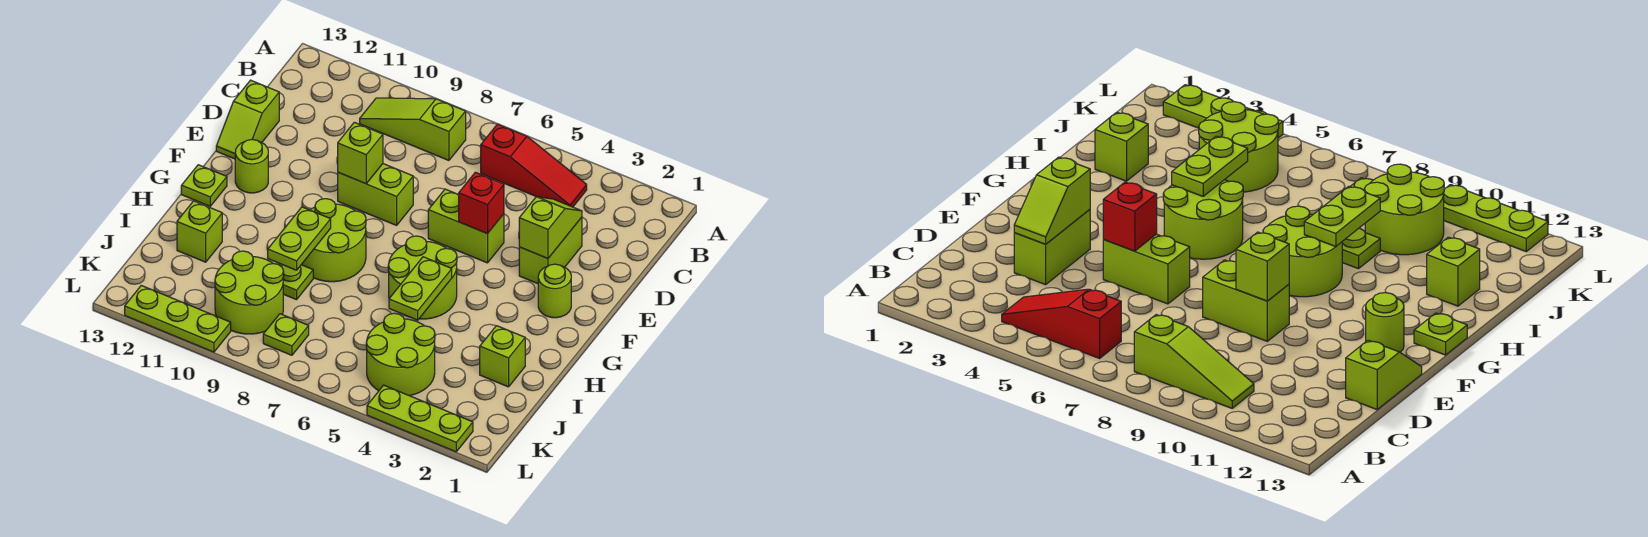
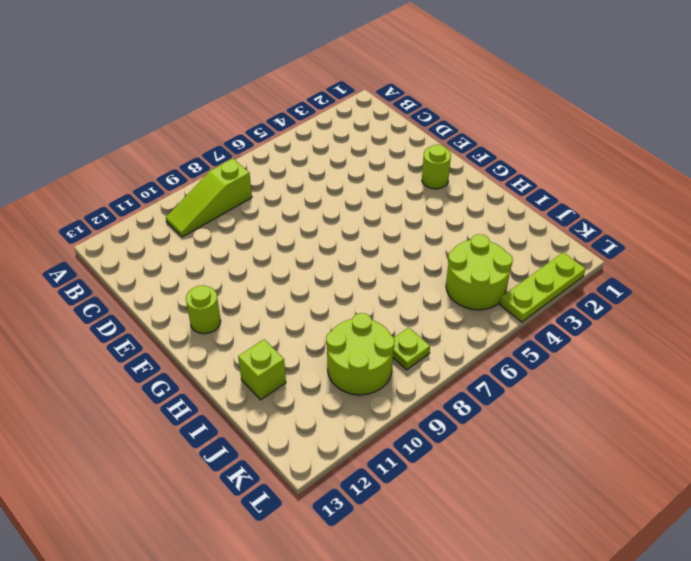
none -> red slope B4:B6 level 1 top 6
none -> lime brick D3:E3 level 1
none -> lime slope D13:E13 level 1 top D

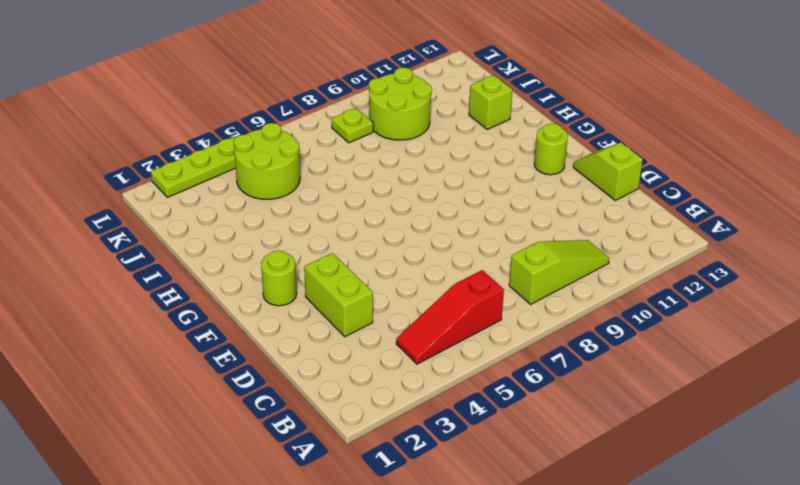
none -> lime brick E5:E6 level 1
none -> lime brick E8:E9 level 1
none -> lime round brick G5:H6 level 1

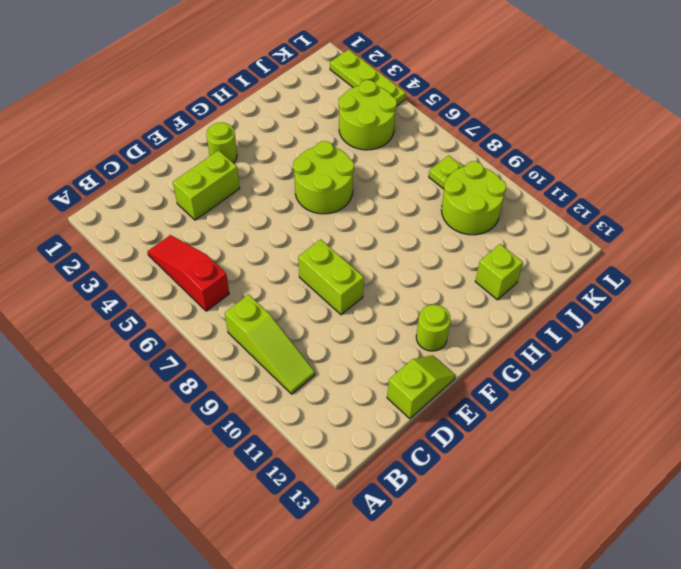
none -> lime brick E5:E6 level 1
none -> lime round brick G8:H9 level 1
none -> lime plate G13 level 1

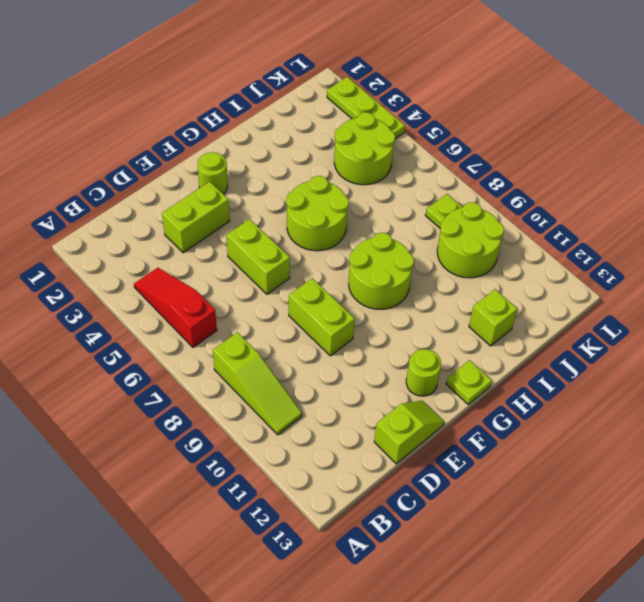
none -> lime brick I2 level 1
none -> lime plate I9 level 1
none -> lime plate L10:L12 level 1

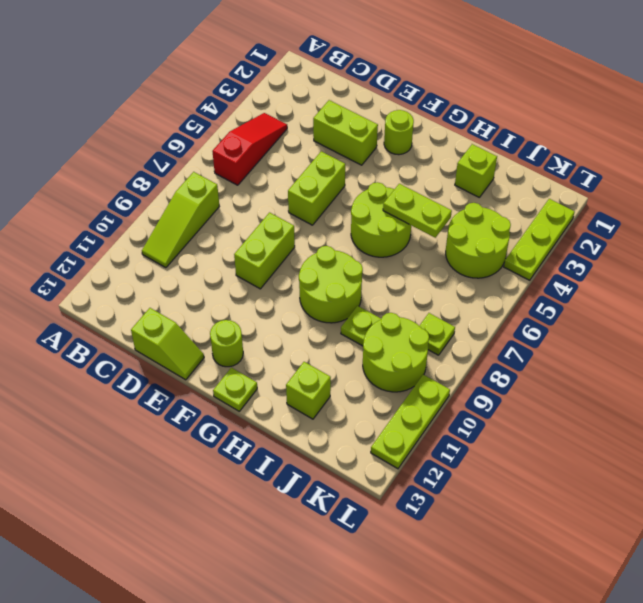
none -> lime slope D3:E3 level 2 top E
none -> red brick E5 level 2
none -> lime brick E9 level 2

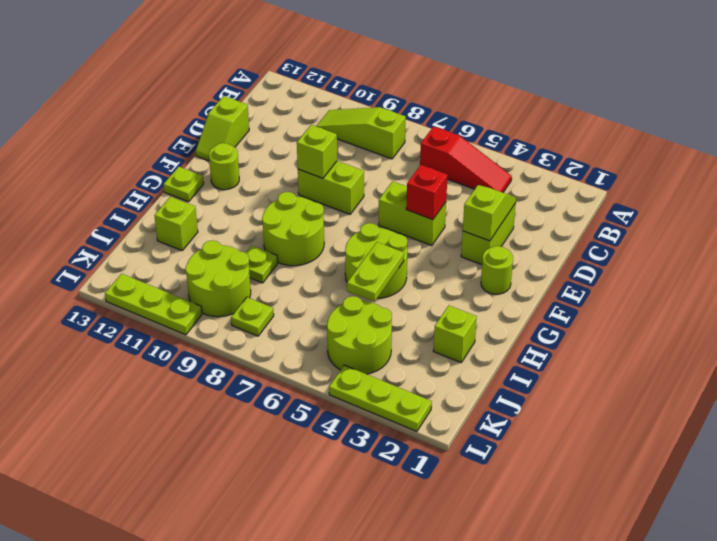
none -> lime plate H9:I9 level 2

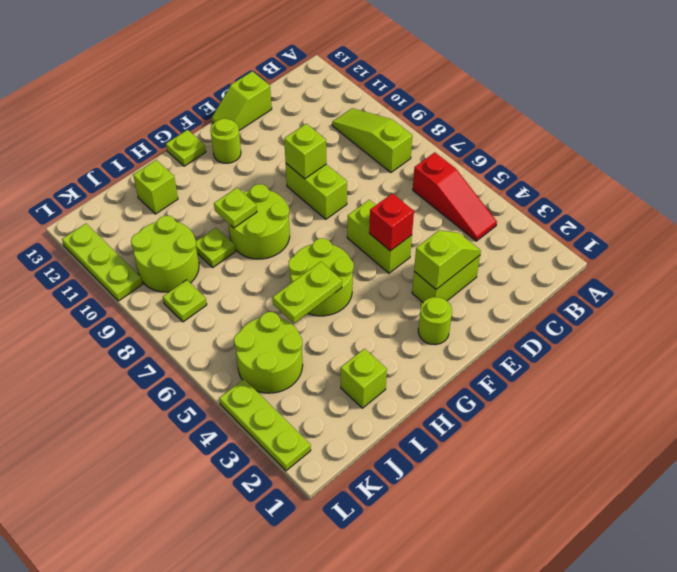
lime plate H9 level 2 -> lime plate H9:I9 level 2

